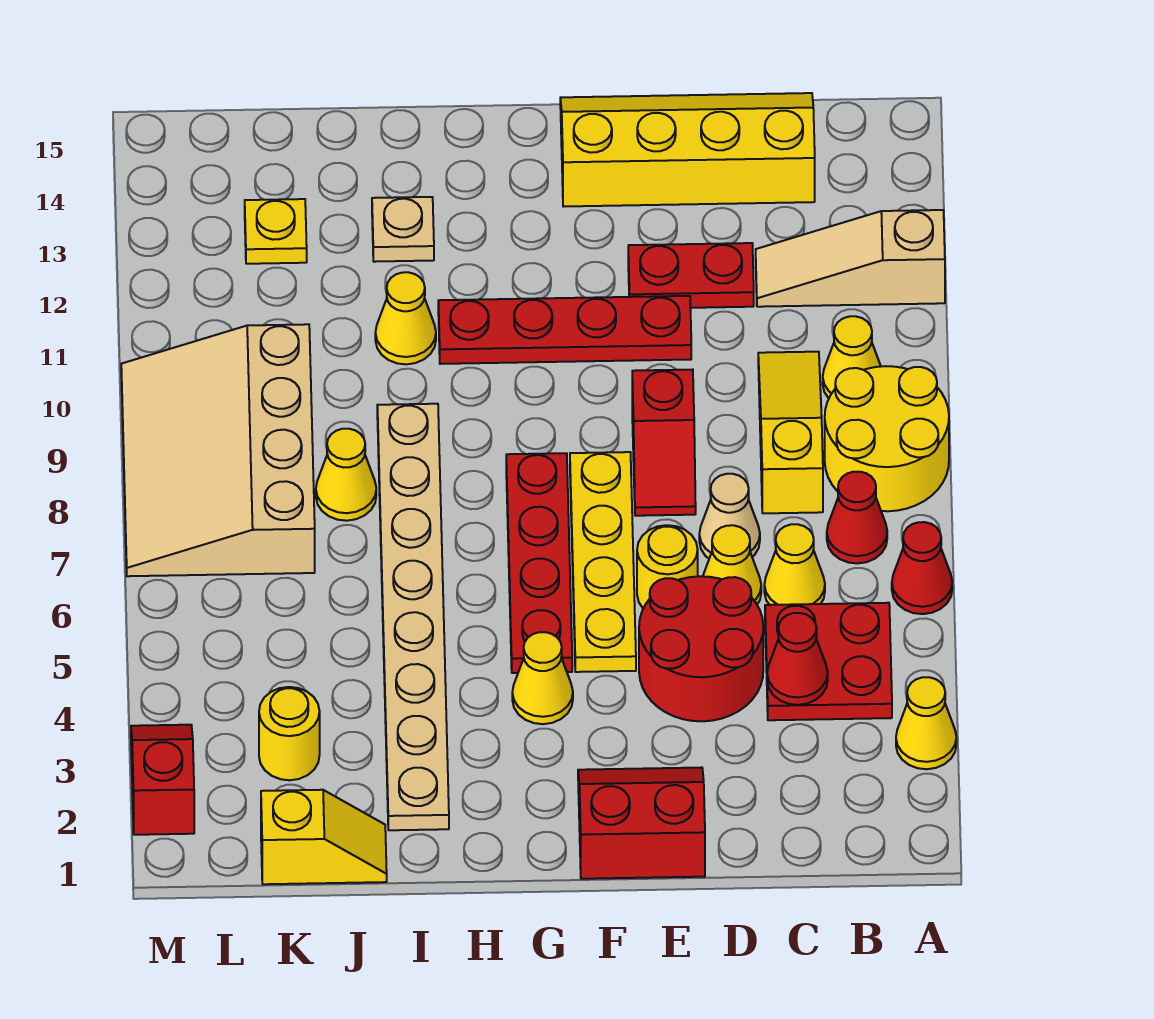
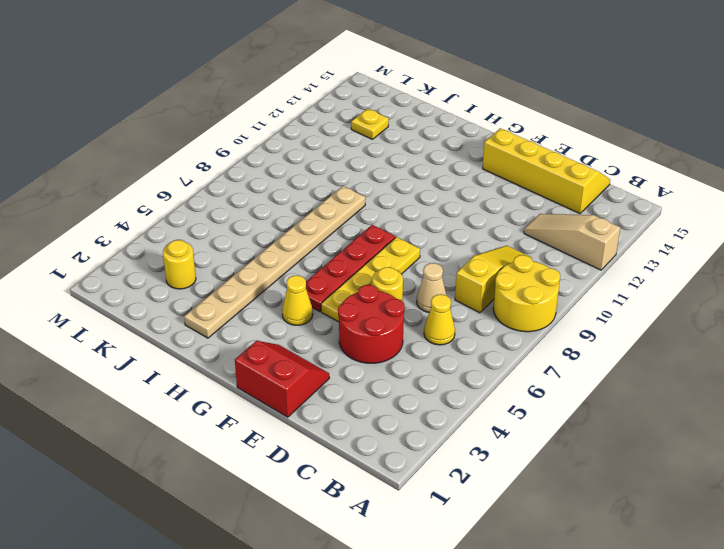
none -> yellow cone A3 level 1
none -> red cone A6 level 1
none -> red plate B4:C5 level 1
none -> red cone B7 level 1

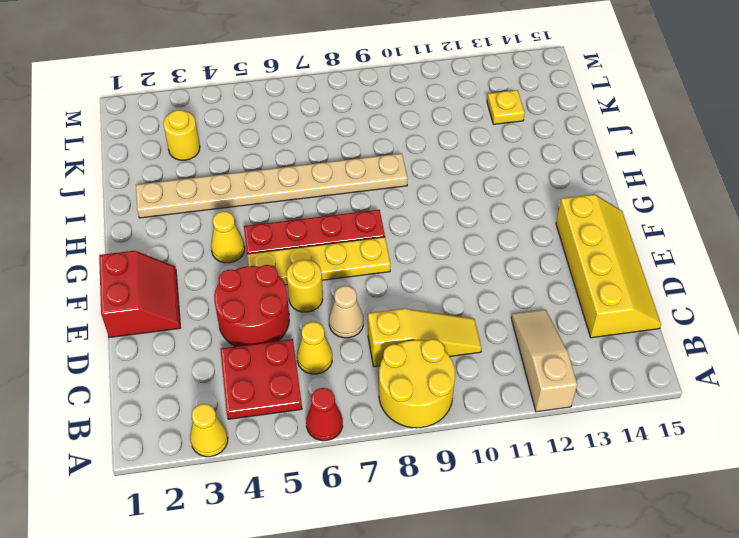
none -> red cone B7 level 1
none -> yellow cone B10 level 1
none -> yellow cone D6 level 1
none -> red plate D12:E12 level 1

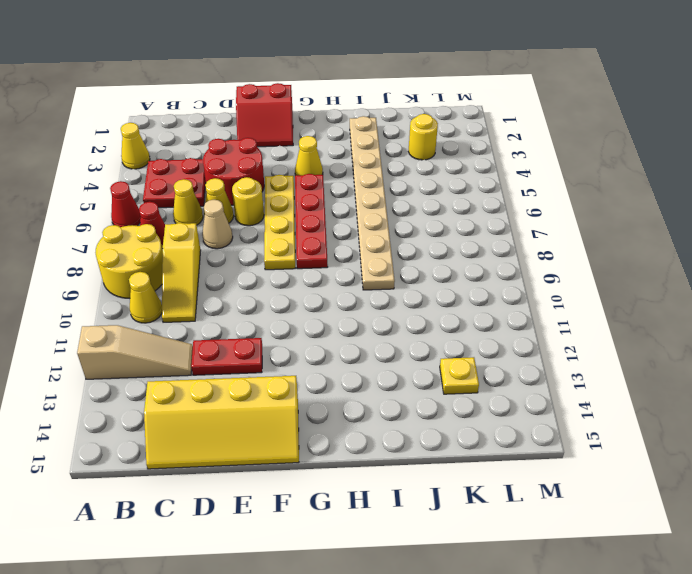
none -> red slope E8:E9 level 1 top 9
none -> red plate E11:H11 level 1
none -> yellow cone I11 level 1
none -> tan plate I13 level 1

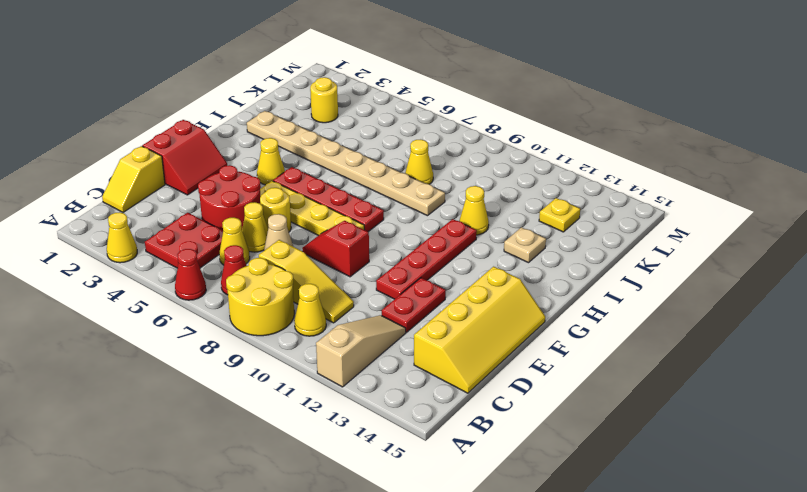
yellow slope C1:D1 level 1 top D -> yellow slope J1:K1 level 1 top K
none -> tan slope K7:M10 level 1 top K
none -> red slope M2:M3 level 1 top 2
none -> red cone C4 level 2

